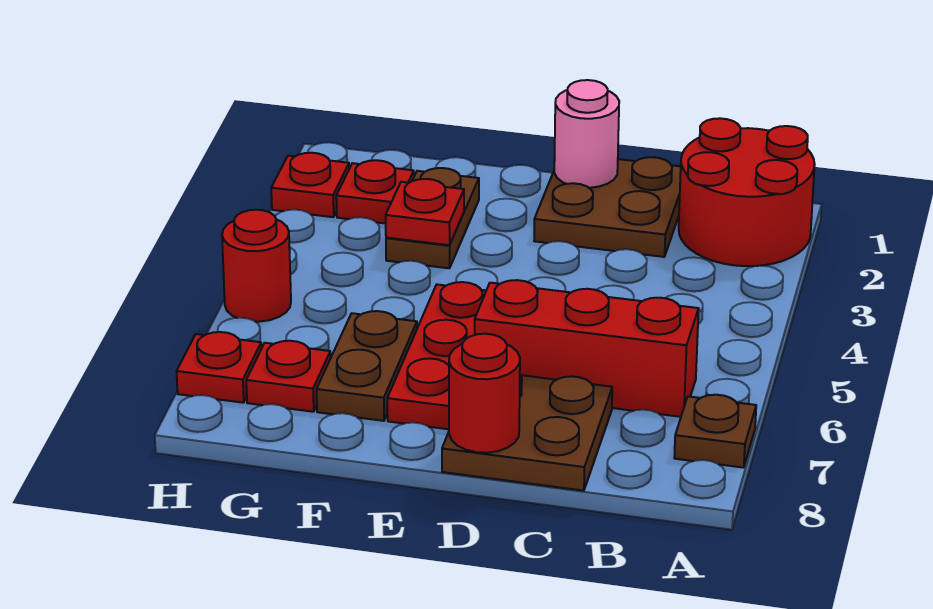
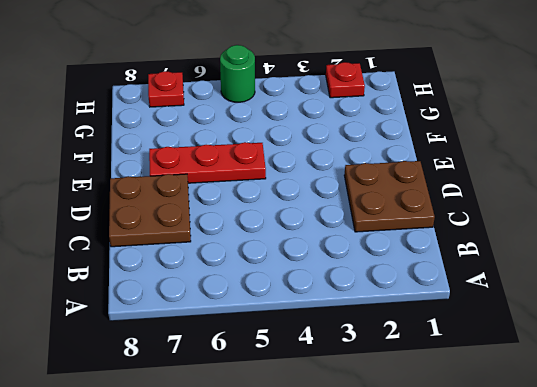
green round brick H5 level 1 -> red round brick H5 level 1
none -> red round brick A1:B2 level 1
none -> brown plate A7 level 1
none -> red brick B6:D6 level 1

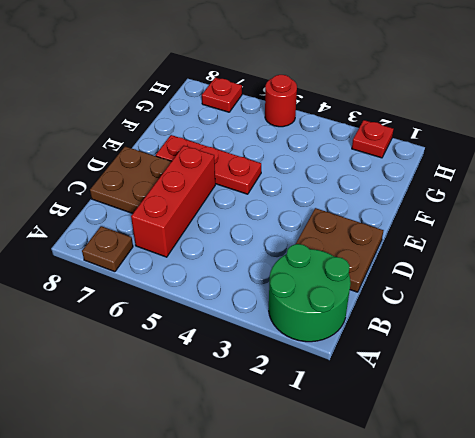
green round brick A1:B2 level 1 -> red round brick A1:B2 level 1
none -> brown plate F2:F3 level 1
none -> brown plate F6:F7 level 1
none -> red plate G2 level 1

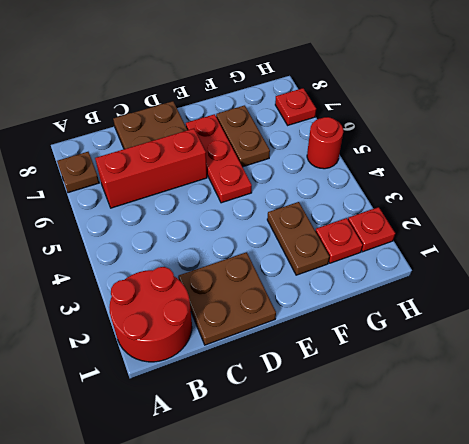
none -> red plate G7 level 1
none -> pink round brick D1 level 2
none -> red round brick D8 level 2

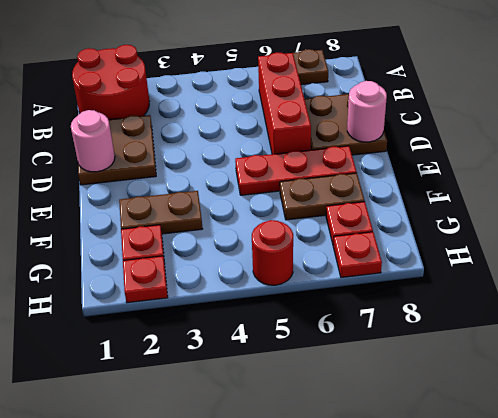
pink round brick D8 level 2 -> red round brick D8 level 2
none -> red plate F3 level 2

